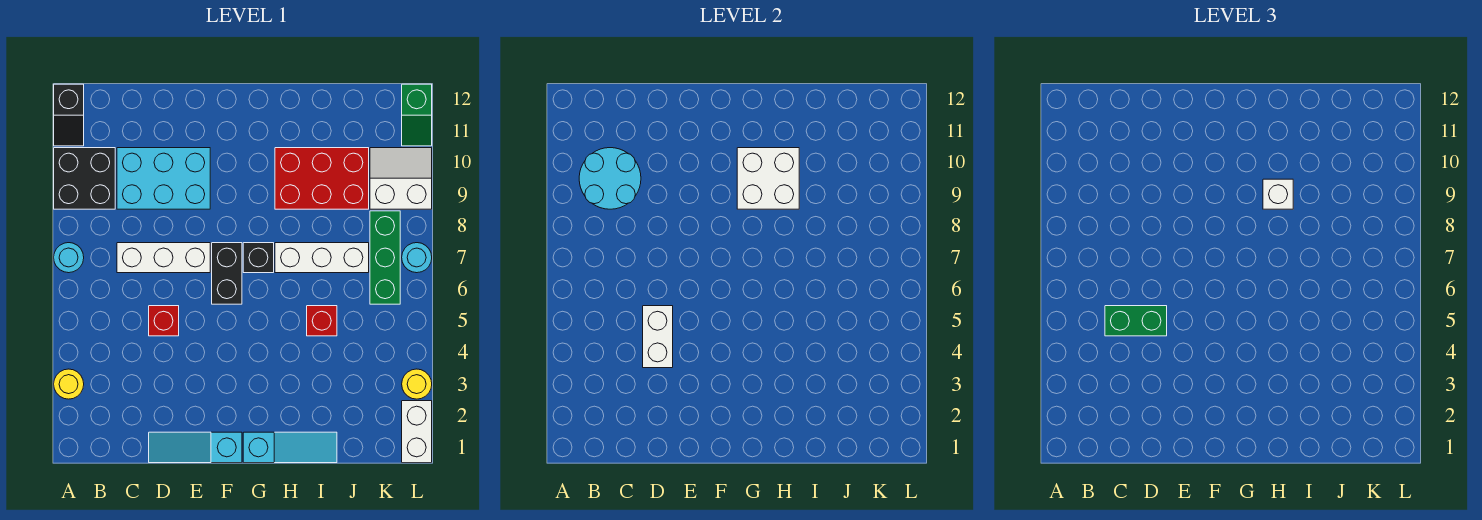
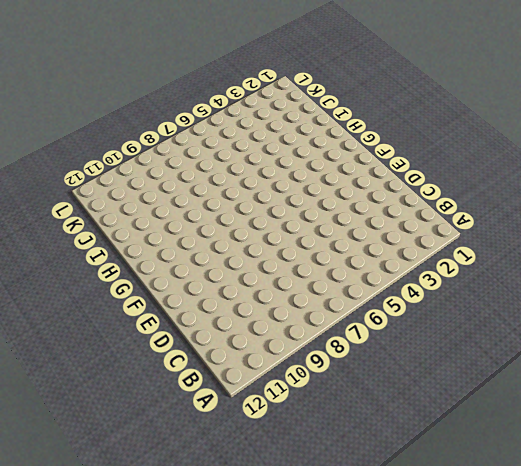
none -> yellow round brick A3 level 1
none -> cyan round brick A7 level 1
none -> black brick A9:B10 level 1

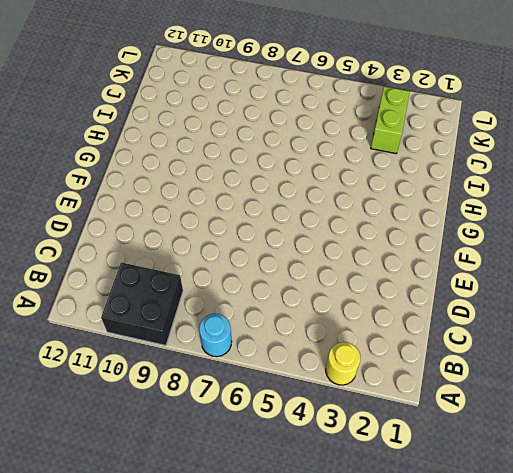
lime brick J3:K3 level 1 -> none
none -> black slope A11:A12 level 1 top 12
none -> white brick C7:E7 level 1
none -> cyan brick C9:E10 level 1

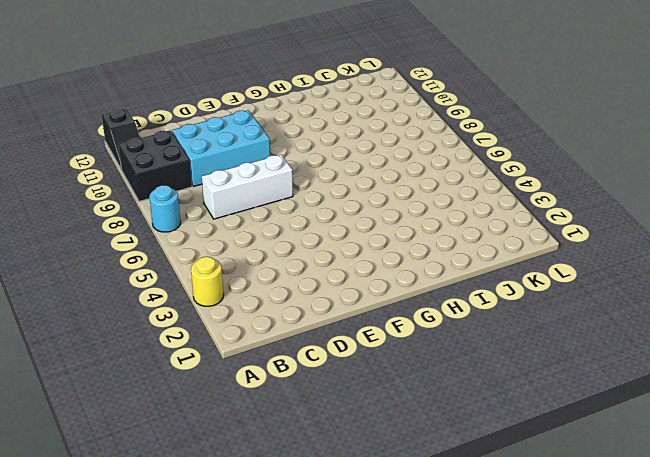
none -> cyan slope D1:F1 level 1 top F
none -> red brick D5 level 1
none -> black brick F6:F7 level 1

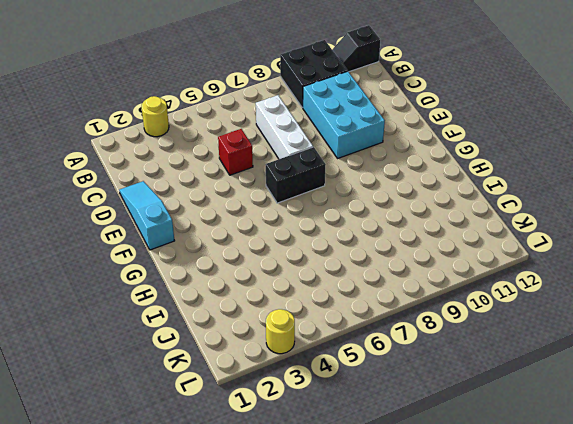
none -> cyan round brick A7 level 1
none -> cyan slope G1:I1 level 1 top G
none -> black brick G7 level 1

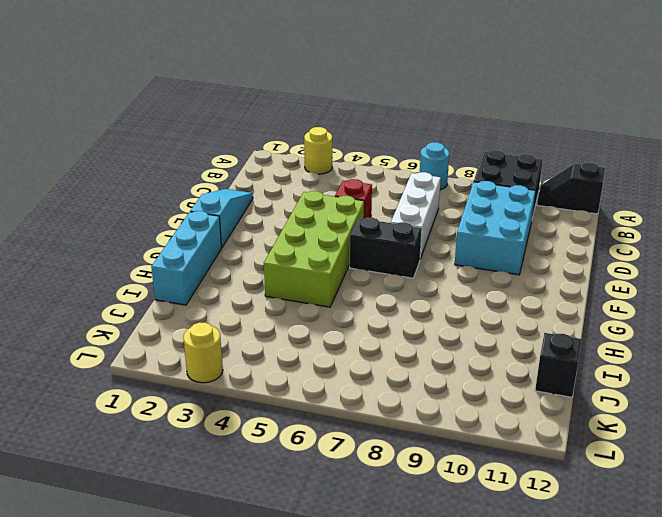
lime brick E4:H5 level 1 -> none
cyan brick G1:I1 level 1 -> cyan slope G1:I1 level 1 top G
black brick J12 level 1 -> black brick G7 level 1
none -> white brick H7:J7 level 1
none -> red brick H9:J10 level 1
none -> red brick I5 level 1

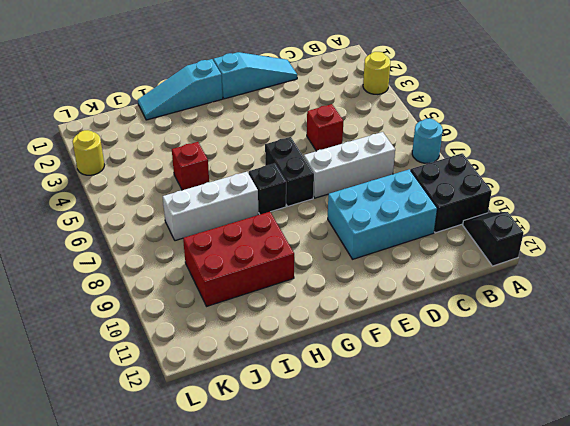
none -> green brick K6:K8 level 1
none -> white slope K9:L10 level 1 top 9
none -> white brick L1:L2 level 1

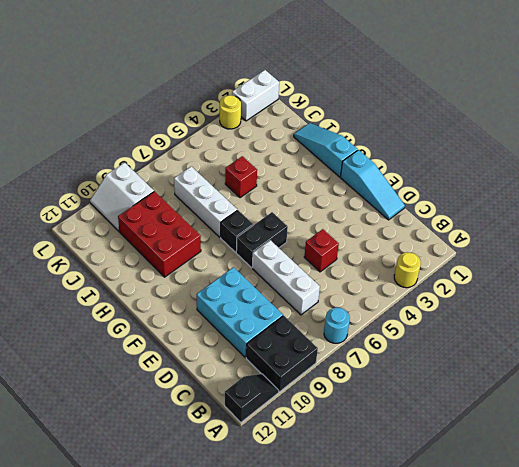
none -> green brick K6:K8 level 1
none -> cyan round brick L7 level 1
none -> green slope L11:L12 level 1 top 12

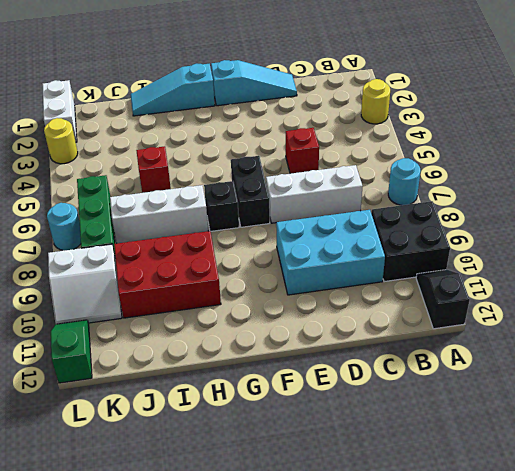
none -> cyan round brick B9:C10 level 2
none -> white brick D4:D5 level 2
none -> white brick G9:H10 level 2

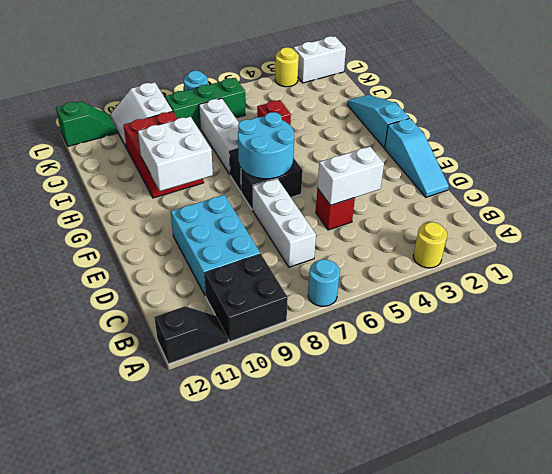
cyan round brick F6:G7 level 2 -> cyan round brick B9:C10 level 2
none -> green brick C5:D5 level 3
none -> white brick H9 level 3

